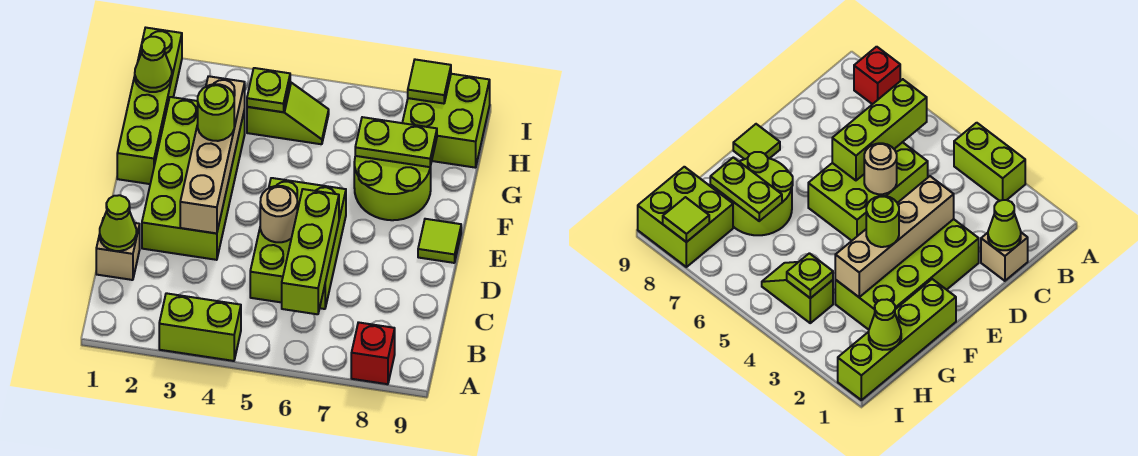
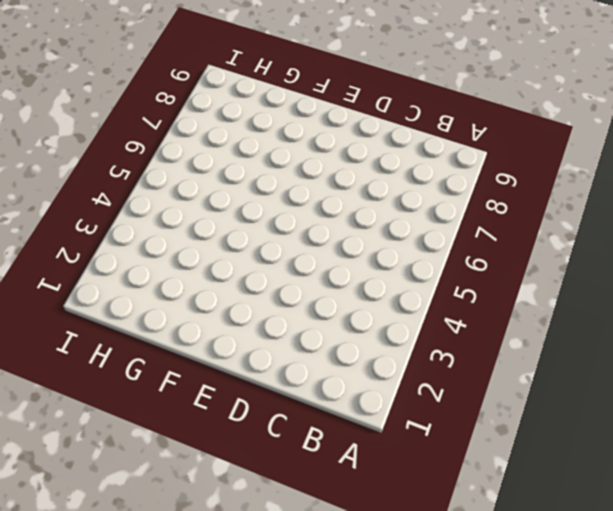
none -> lime brick A3:A4 level 1
none -> red brick A8 level 1
none -> tan brick C1 level 1

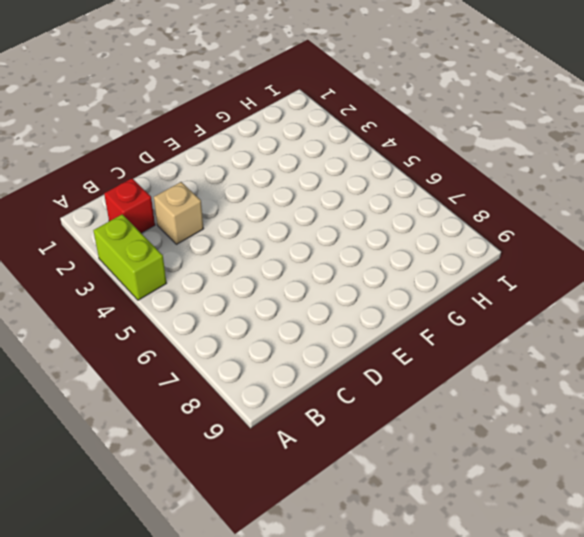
red brick B2 level 1 -> red brick A8 level 1
tan brick C3 level 1 -> tan brick C1 level 1
none -> lime brick C5:E6 level 1
none -> lime brick D2:G3 level 1
none -> lime tile E9 level 1

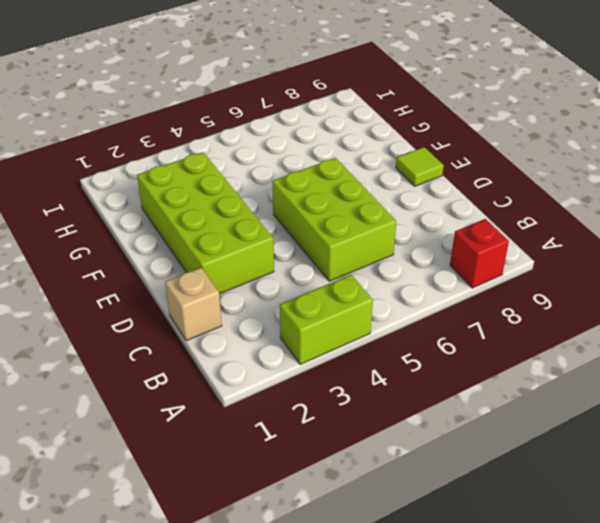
none -> lime brick F1:I1 level 1
none -> lime round brick F7:G8 level 1
none -> lime slope H4:H5 level 1 top 4

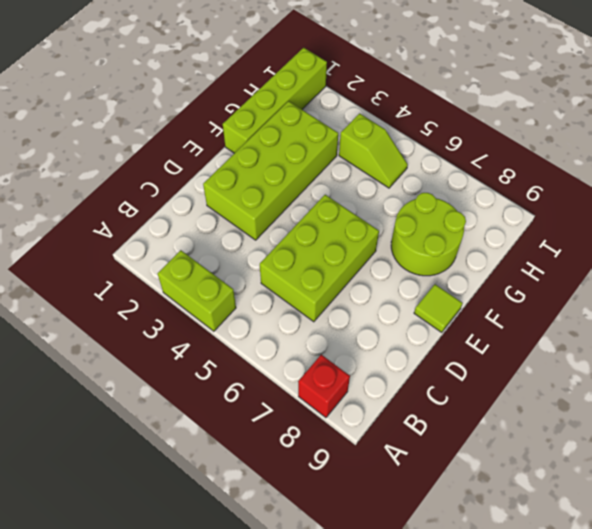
none -> tan brick C1 level 1
none -> lime brick H8:I9 level 1
none -> lime brick B6:D6 level 2

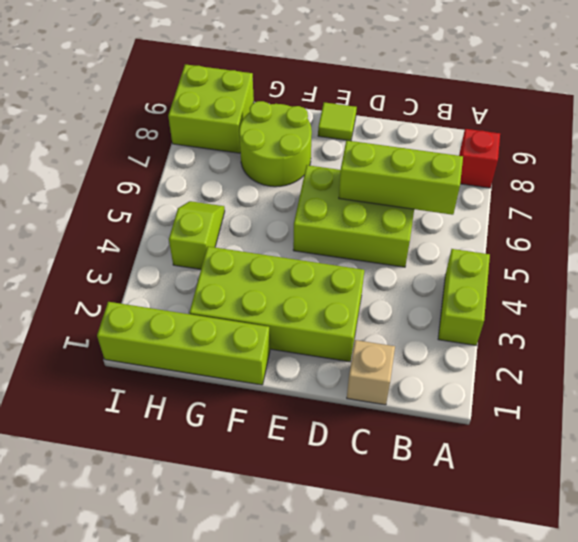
none -> lime cone C1 level 2
none -> tan brick D3:G3 level 2
none -> tan round brick D5 level 2

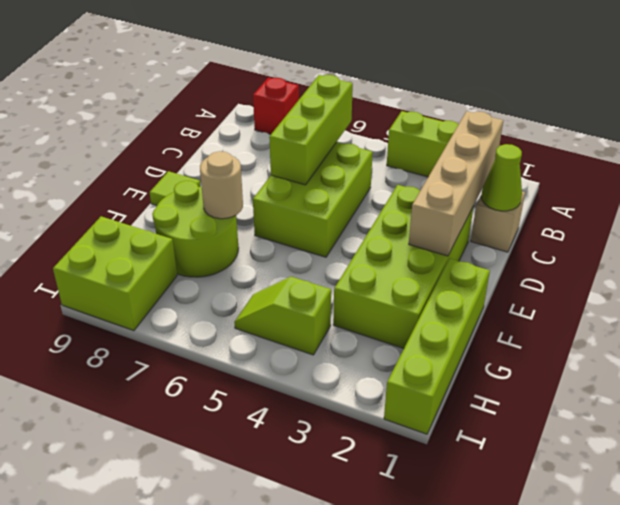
tan brick B2:E2 level 2 -> tan brick D3:G3 level 2
tan round brick F7 level 2 -> tan round brick D5 level 2
none -> lime plate G7:G8 level 2
none -> lime cone H1 level 2
none -> lime plate H4 level 2

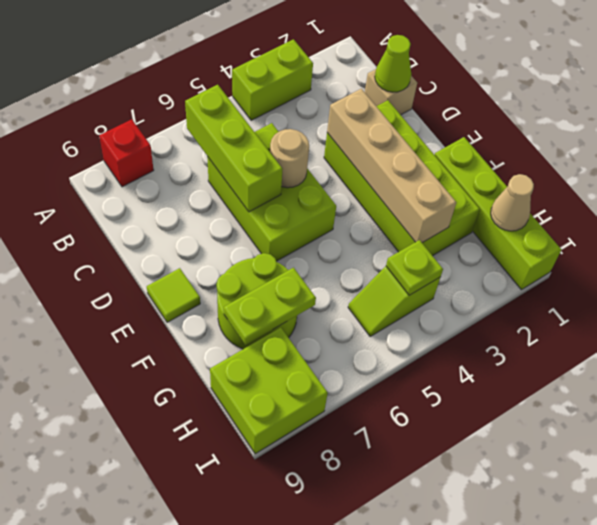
tan cone H1 level 2 -> lime cone H1 level 2
none -> lime tile I8 level 2
none -> lime round brick F3 level 3

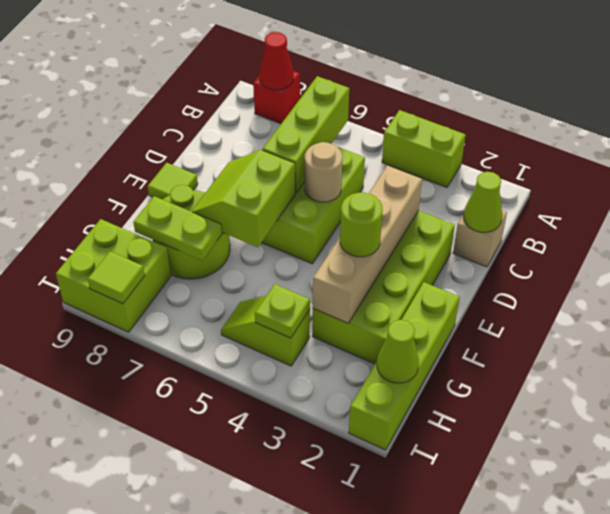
red cone A8 level 2 -> none
lime slope E6:F7 level 2 top 6 -> none

